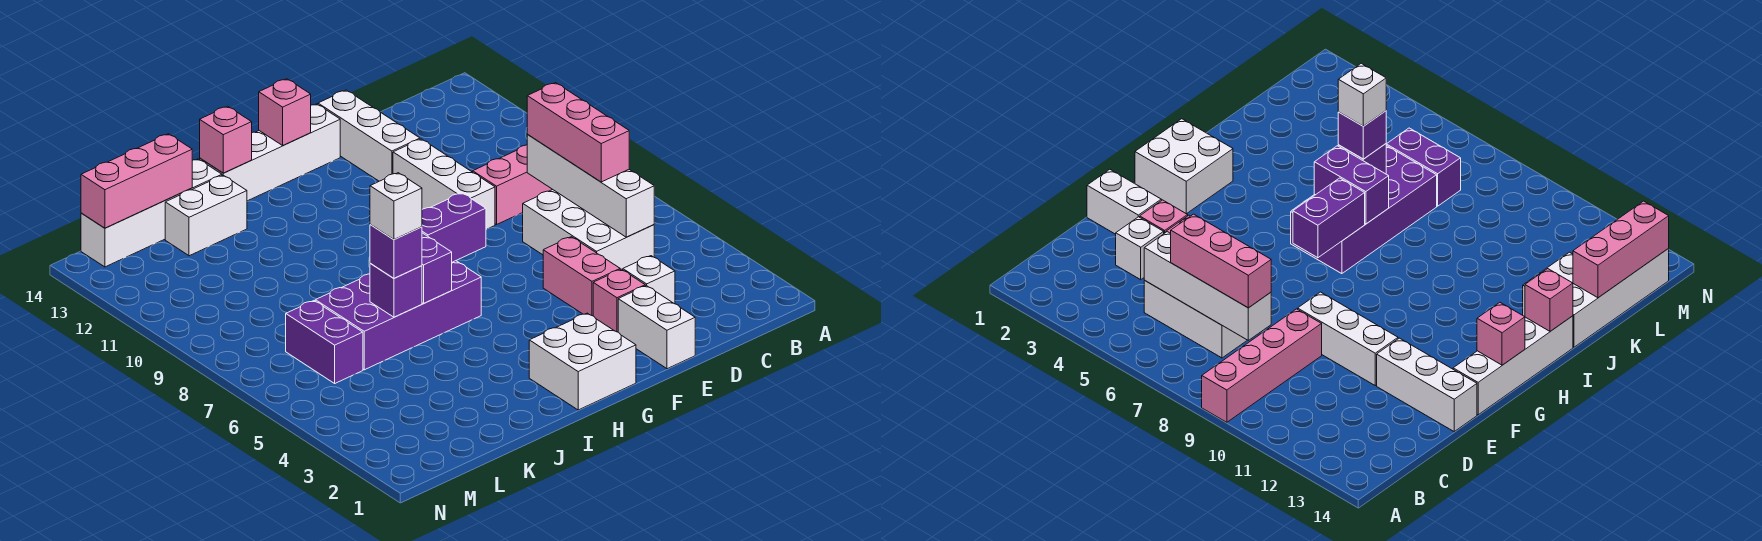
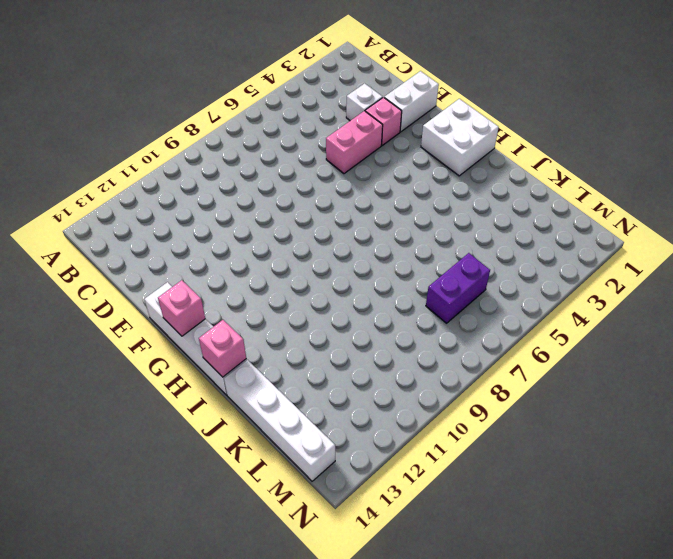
none -> pink brick A9:D9 level 1
none -> white brick C5:D7 level 1
none -> white brick E9:E11 level 1

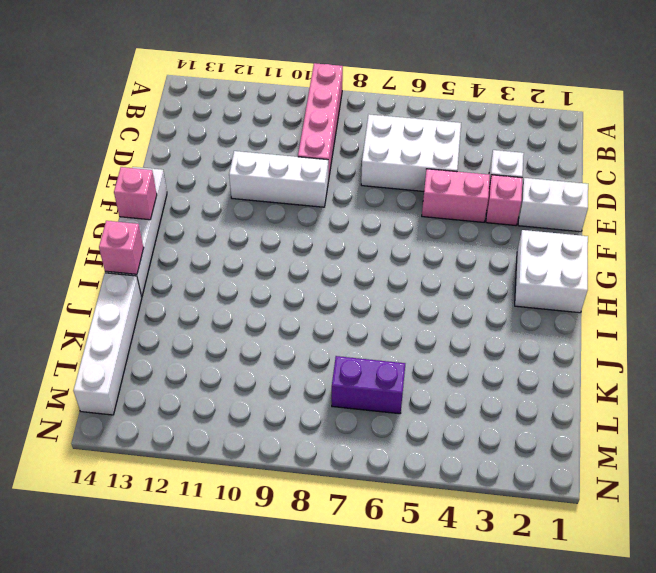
none -> white brick E12:E14 level 1
none -> purple brick H6:K7 level 1
none -> white brick J13:K13 level 1

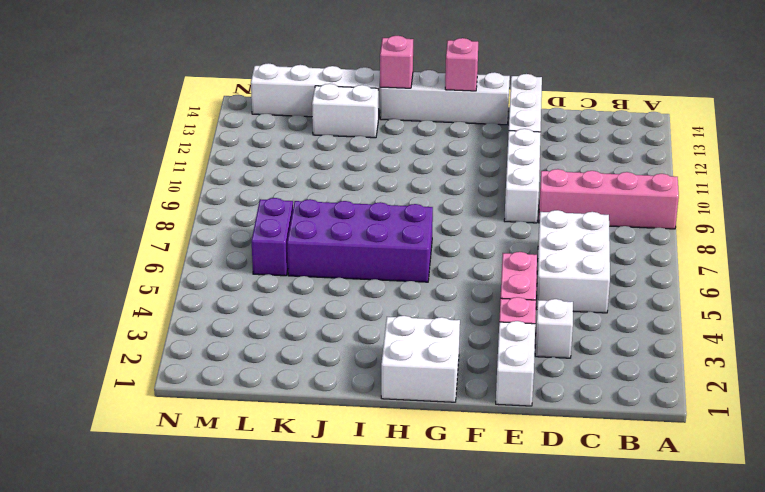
none -> white brick C5:C8 level 2
none -> purple brick G7:H7 level 2
none -> purple brick I6:I7 level 2

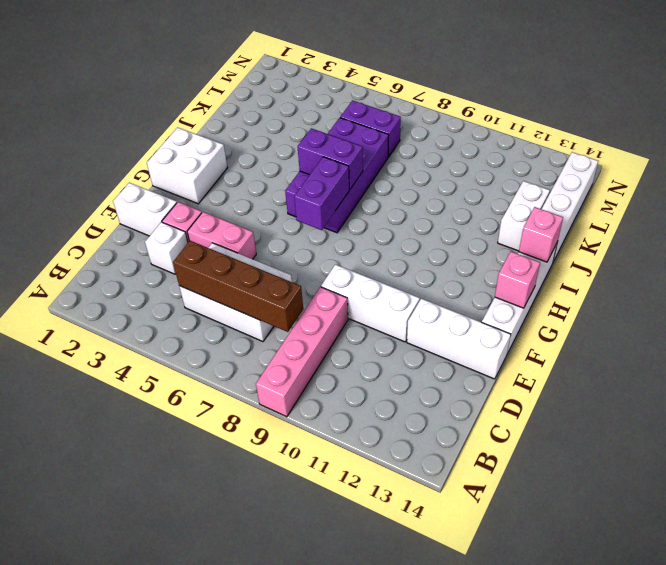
brown brick C5:C8 level 2 -> white brick C5:C8 level 2
none -> purple brick J6 level 2
none -> pink brick K14:M14 level 2
none -> pink brick C6:C8 level 3

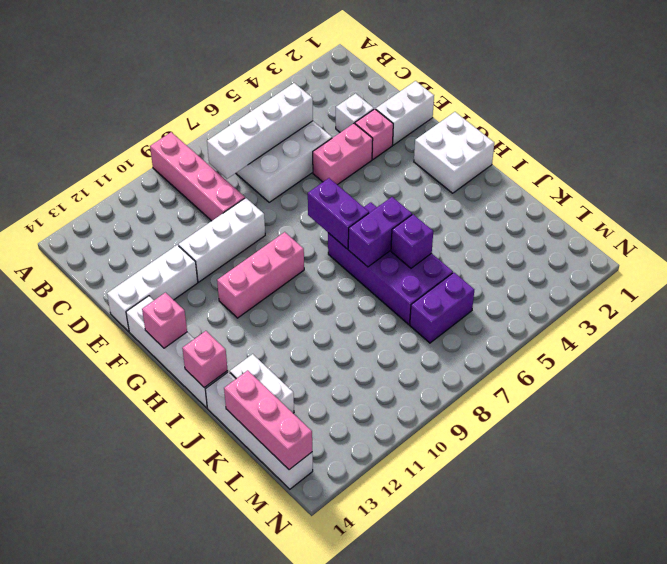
pink brick G9:G11 level 1 -> pink brick C6:C8 level 3
none -> purple brick J6 level 3
none -> white brick J6 level 4

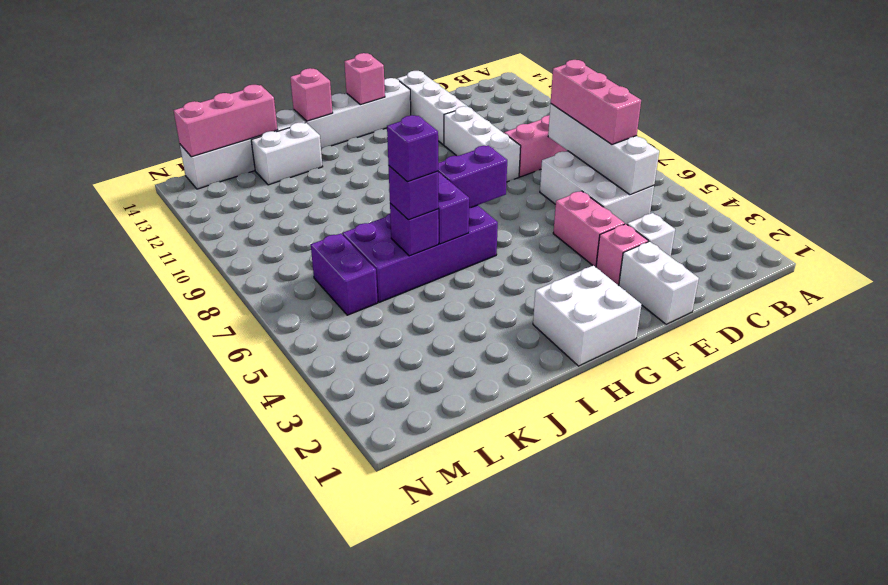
purple brick J6 level 4 -> white brick J6 level 4

